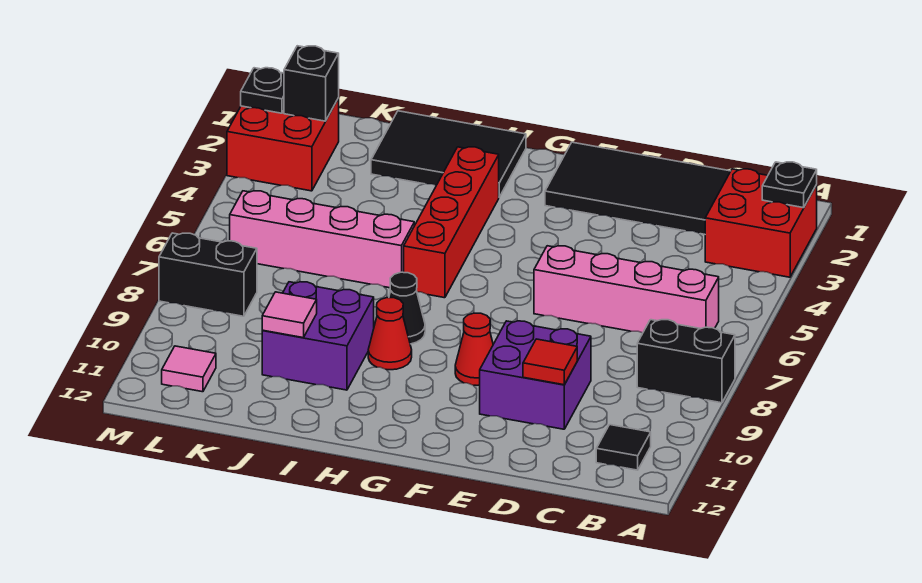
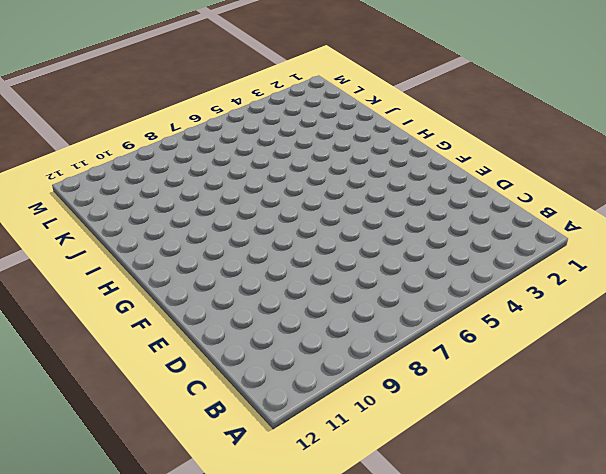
none -> red brick A2:B3 level 1
none -> black brick A8:B8 level 1
none -> pink brick B6:E6 level 1

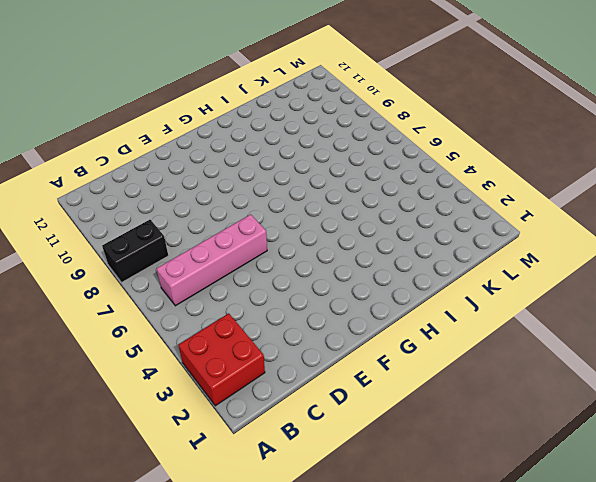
none -> black tile B11 level 1
none -> black tile C1:F2 level 1
none -> purple brick D9:E10 level 1

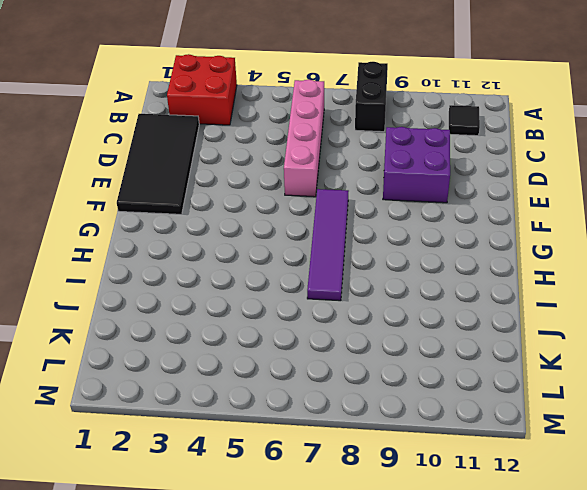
purple tile F7:I7 level 1 -> none
none -> red cone F9 level 1
none -> black tile H1:J2 level 1
none -> red brick H3:H6 level 1

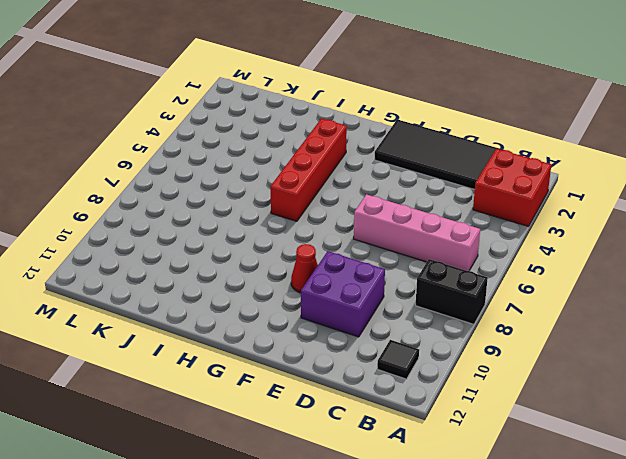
none -> black tile H1:J2 level 1
none -> black cone H8 level 1
none -> red cone H9 level 1

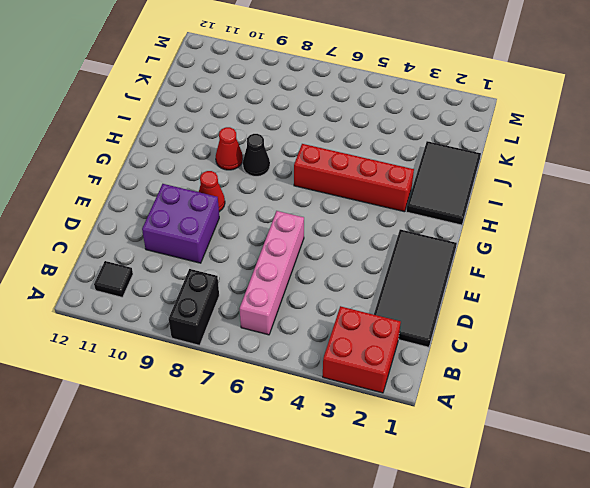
none -> pink brick I6:L6 level 1
none -> purple brick I9:J10 level 1
none -> red brick L2:M3 level 1

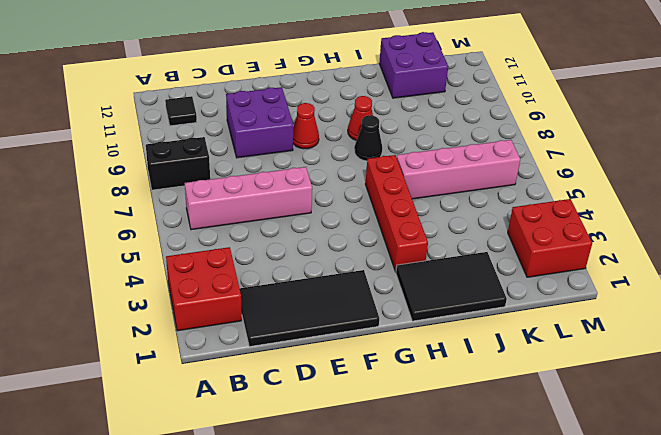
purple brick J11:K12 level 1 -> purple brick I9:J10 level 1
none -> black brick L8:M8 level 1
none -> pink tile L11 level 1
none -> black plate A2 level 2

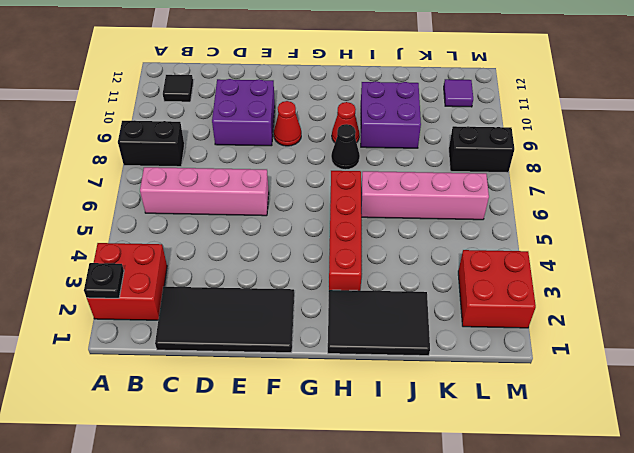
purple tile L11 level 1 -> pink tile L11 level 1
none -> red tile D10 level 2
none -> pink tile J10 level 2
none -> black brick L2 level 2

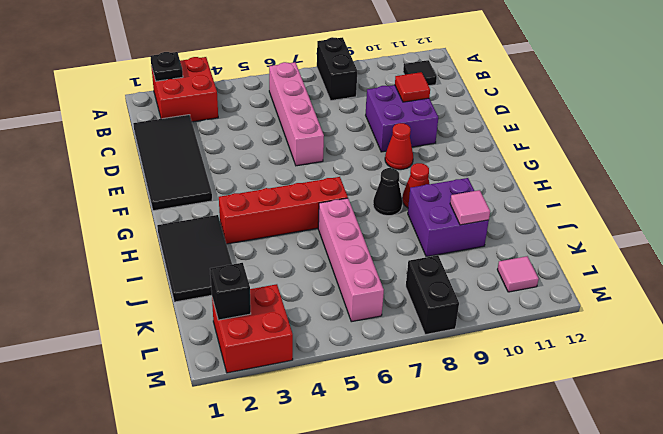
none -> black plate M2 level 2

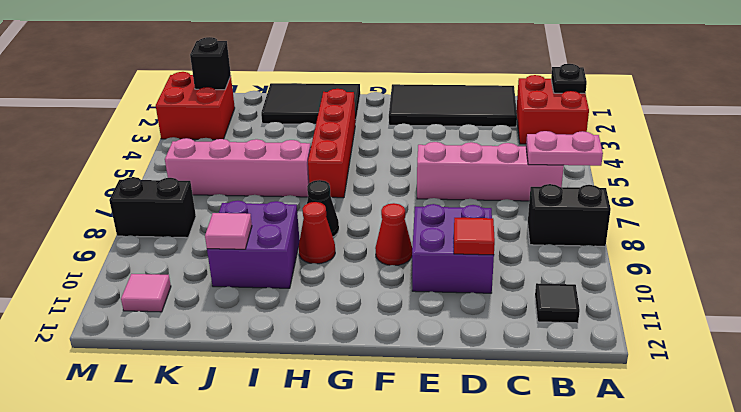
pink plate A6:B6 level 2 -> none
none -> black plate M2 level 2

